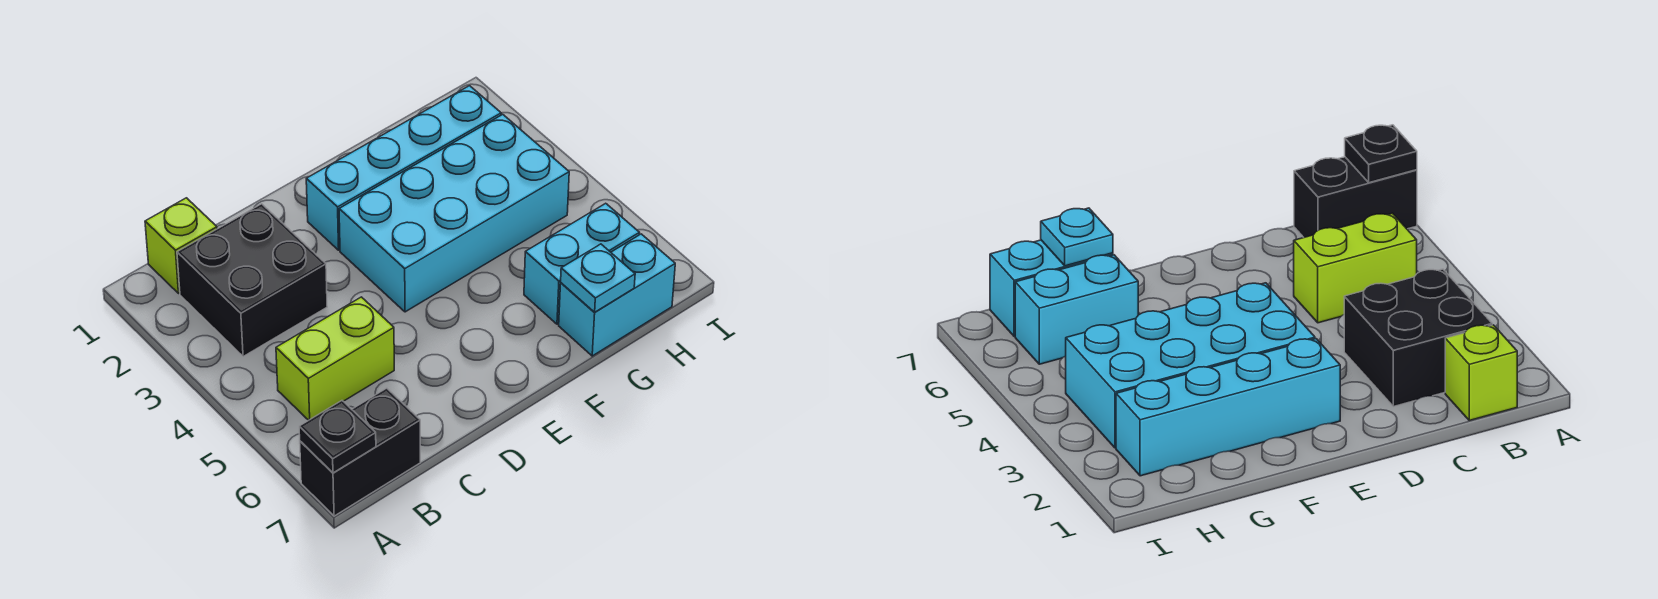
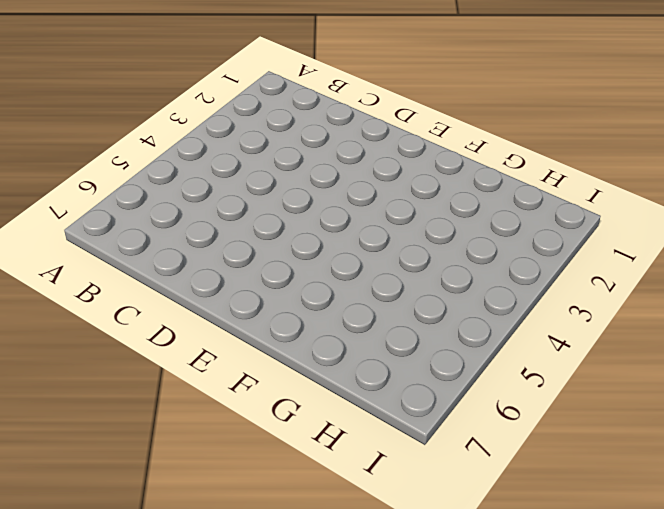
none -> black brick A7:B7 level 1
none -> lime brick B1 level 1

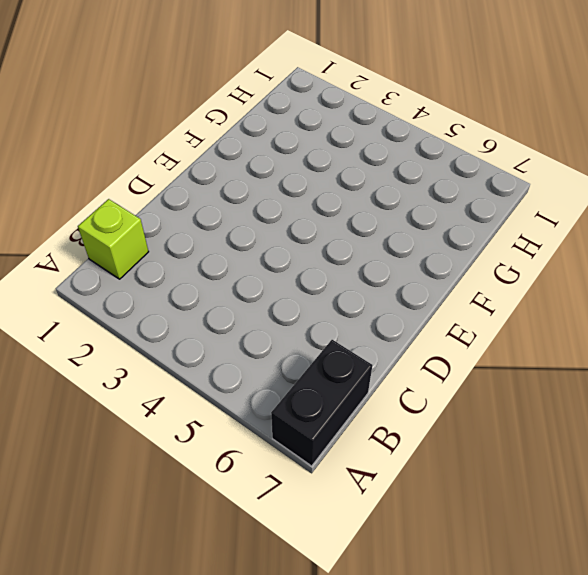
none -> black brick B2:C3 level 1
none -> lime brick B5:C5 level 1

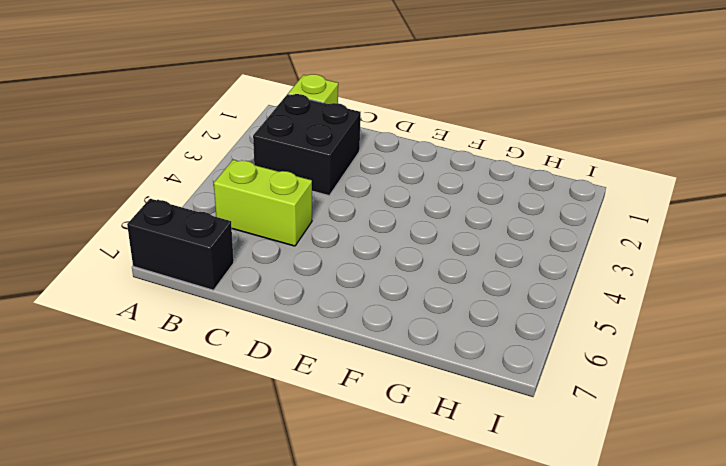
none -> cyan brick E2:H2 level 1
none -> cyan brick E3:H4 level 1

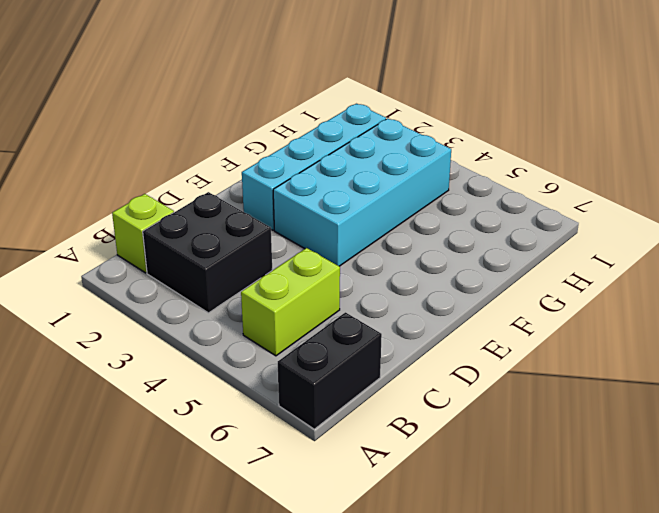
none -> cyan brick G6:H6 level 1
none -> cyan brick G7:H7 level 1

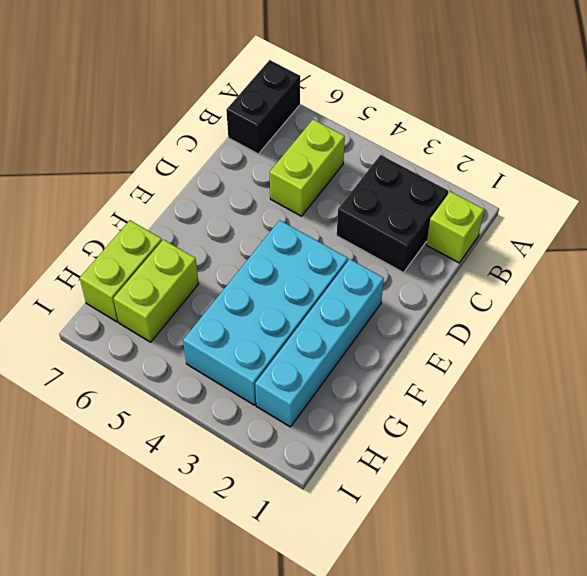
lime brick G6:H6 level 1 -> cyan brick G6:H6 level 1
lime brick G7:H7 level 1 -> cyan brick G7:H7 level 1
none -> black plate A7 level 2
none -> cyan plate G7 level 2

